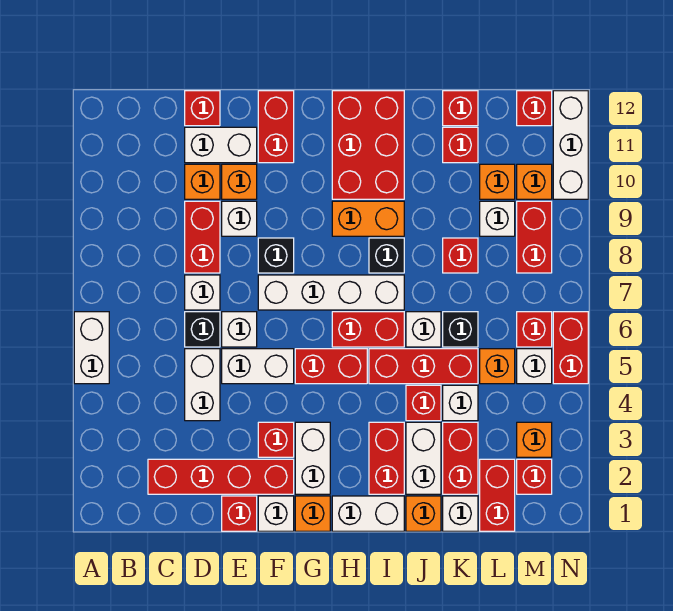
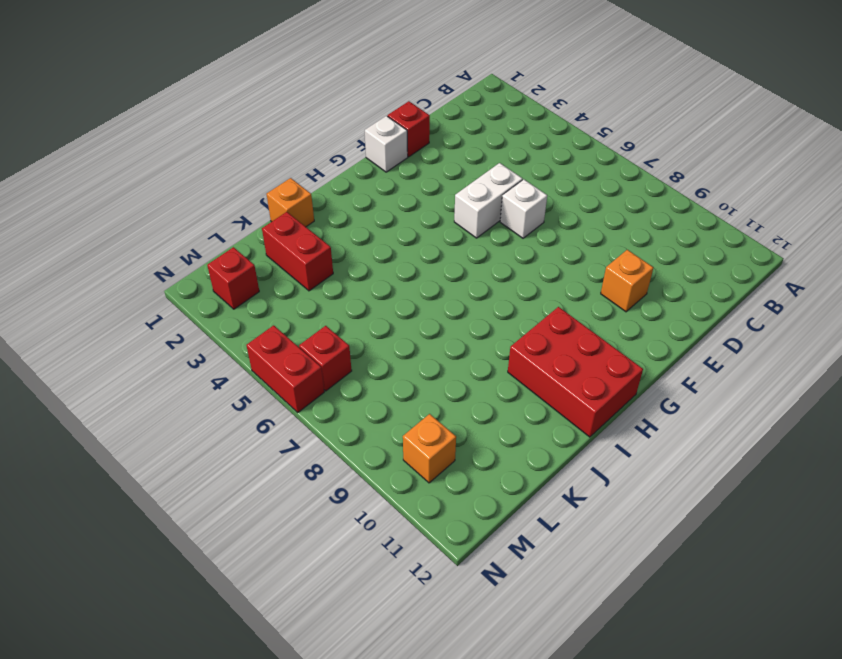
none -> white brick A5:A6 level 1
none -> red brick C2:F2 level 1
none -> white brick D4:D5 level 1
none -> black brick D6 level 1

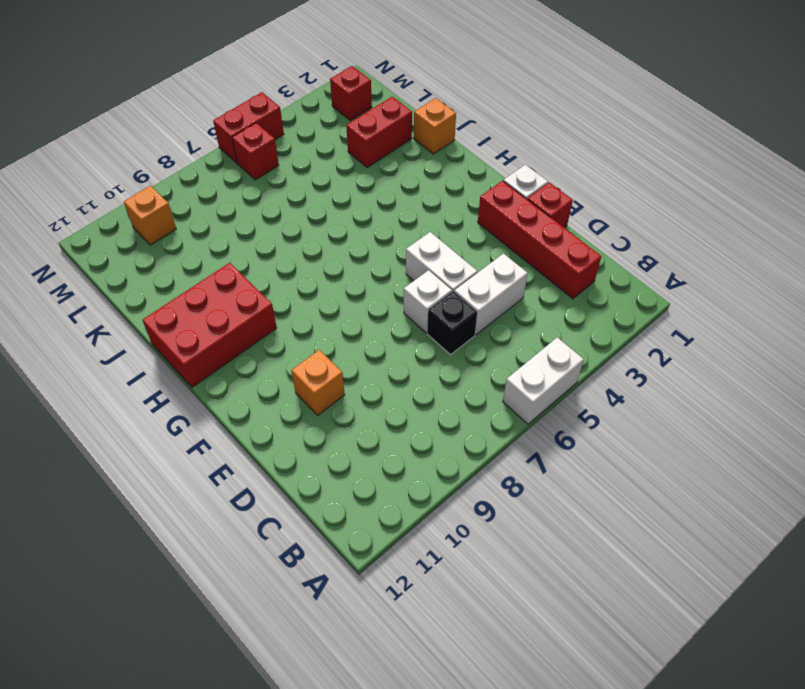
none -> white brick D7 level 1
none -> red brick D8:D9 level 1
none -> orange brick D10 level 1
none -> white brick D11:E11 level 1

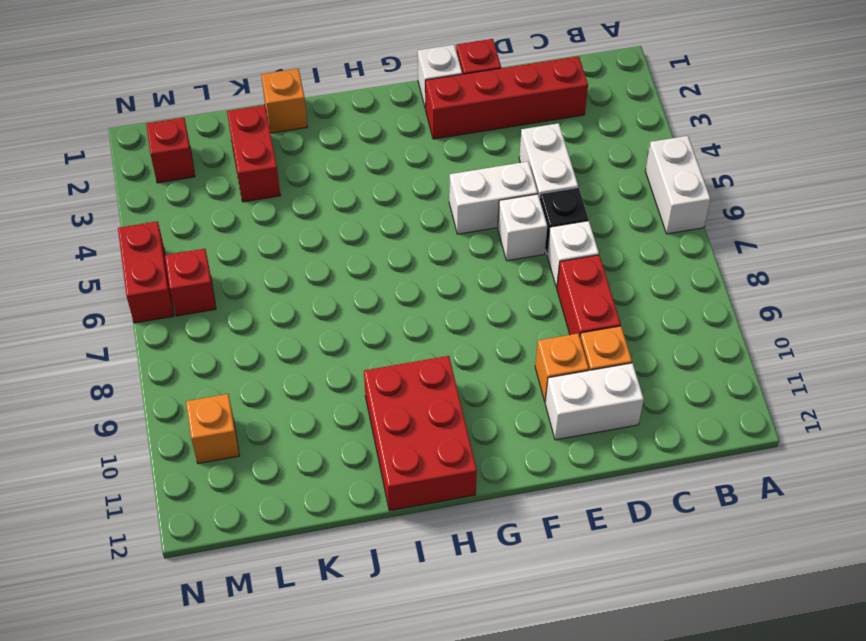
none -> red brick D12 level 1
none -> white brick E9 level 1
none -> red brick F3 level 1
none -> white brick F7:I7 level 1

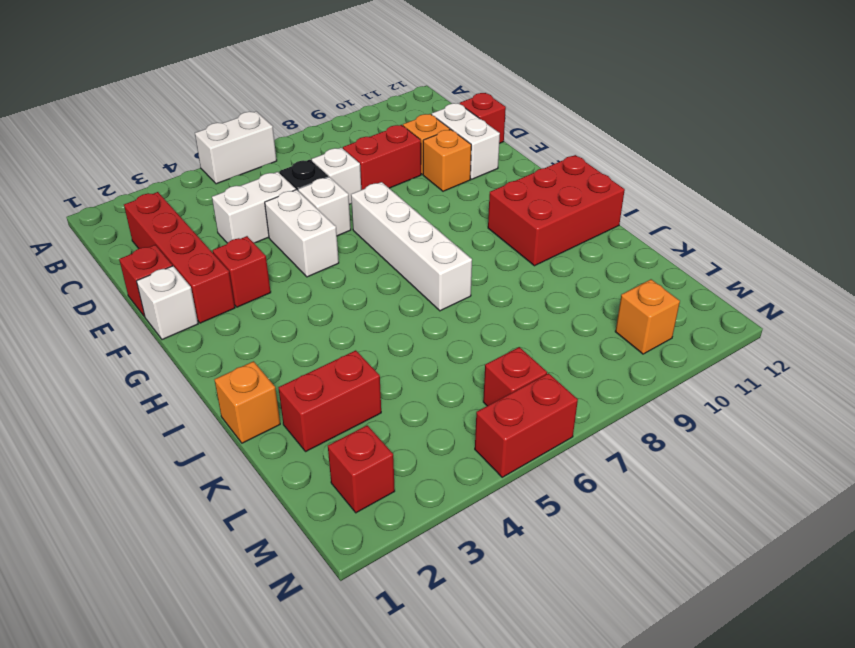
none -> white brick E9 level 1
none -> black brick F8 level 1
none -> red brick F11:F12 level 1
none -> orange brick G1 level 1

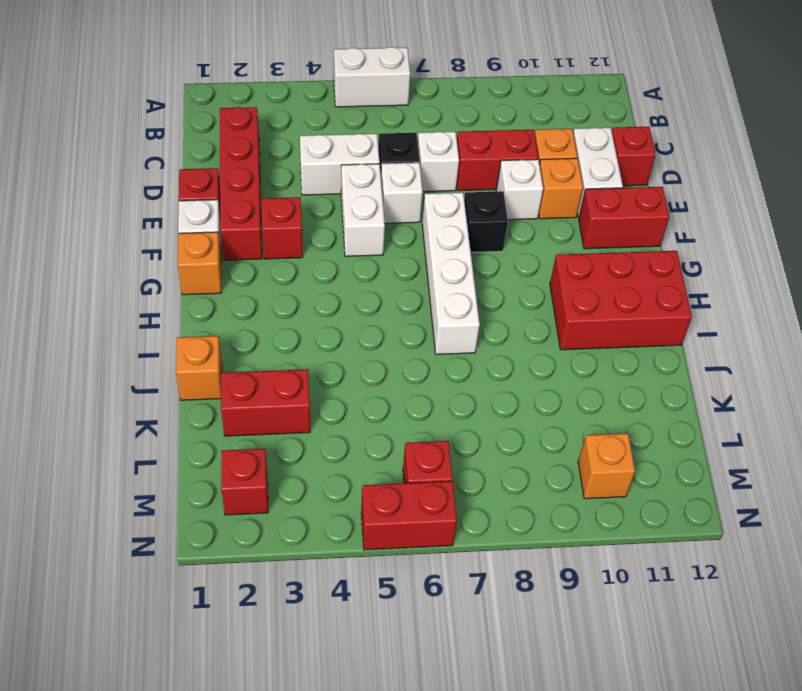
none -> white brick G2:G3 level 1
none -> red brick G5:H5 level 1
none -> white brick H1:I1 level 1
none -> red brick H6:I6 level 1

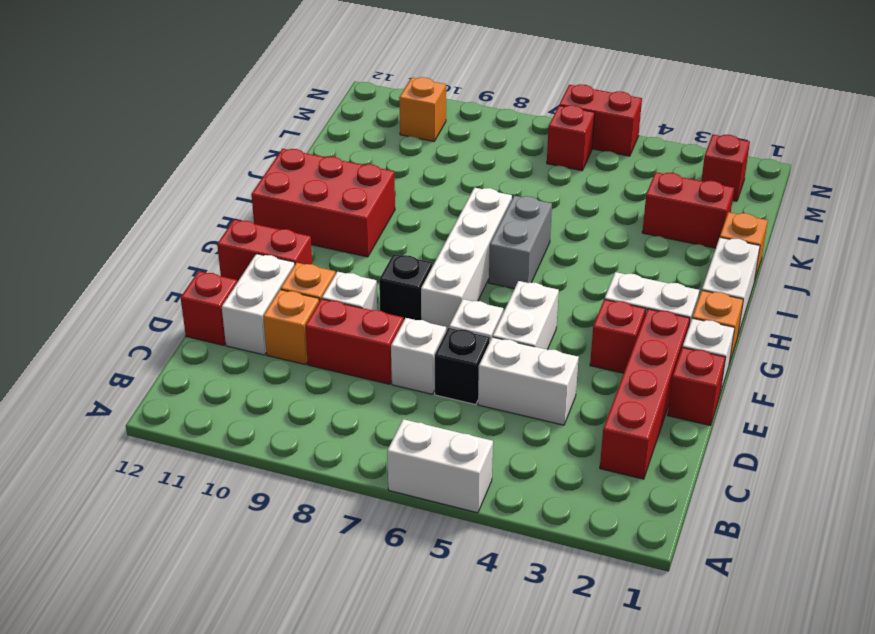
grey brick H6:I6 level 1 -> red brick H6:I6 level 1
none -> red brick G5:H5 level 1
none -> orange brick H9:I9 level 1
none -> red brick I2:I3 level 1
none -> red brick I5:K5 level 1

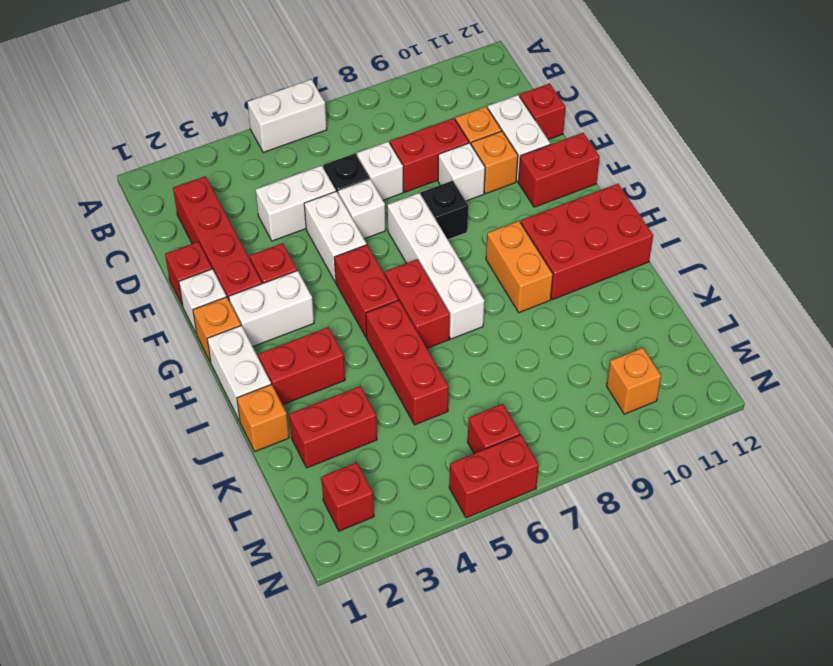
none -> black brick I8 level 1
none -> white brick J2:J3 level 1
none -> red brick J4 level 1
none -> white brick J6 level 1

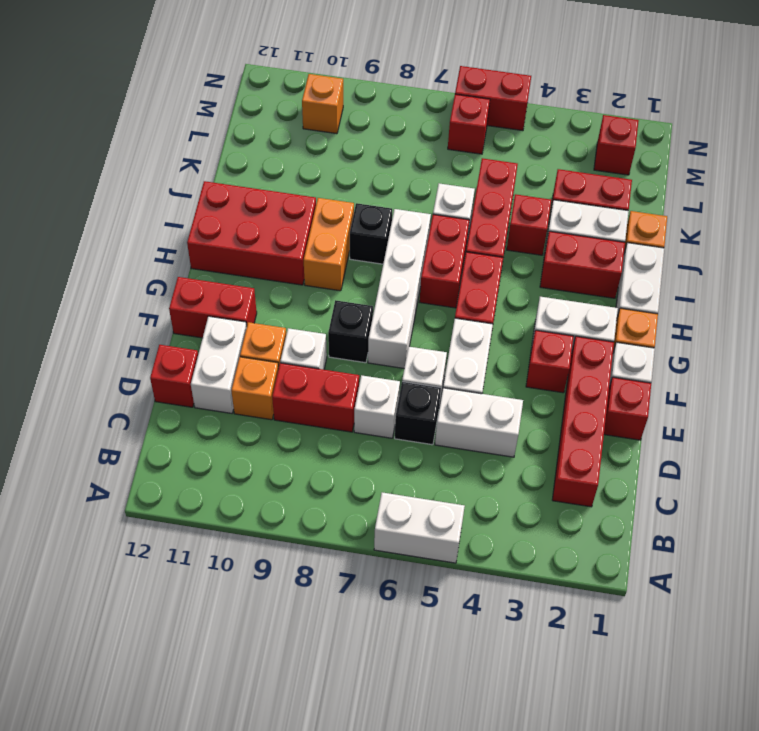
none -> white brick K1 level 1
none -> white brick K4 level 1
none -> black brick K6 level 1
none -> red brick K8 level 1

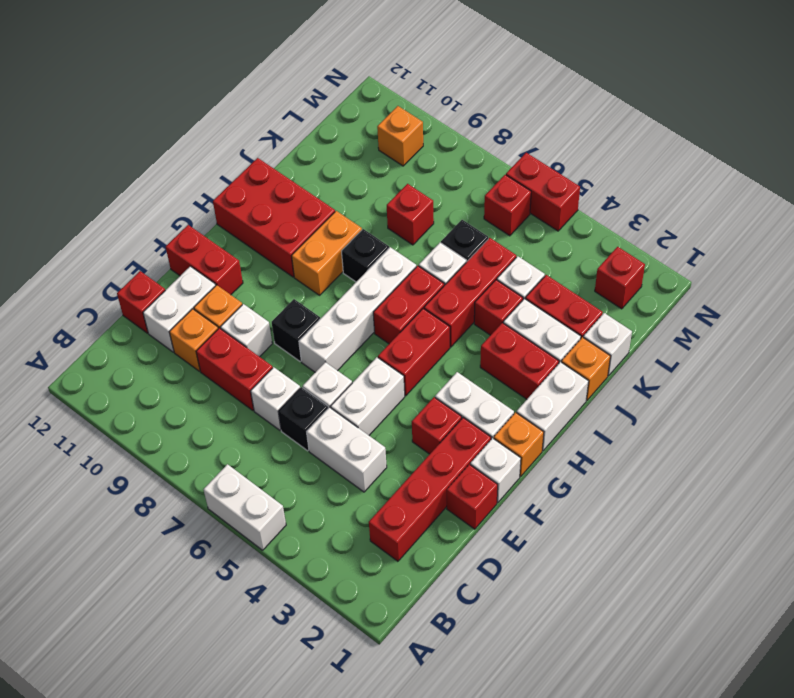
none -> red brick K11 level 1
none -> red brick K12 level 1
none -> red brick L1:L2 level 1
none -> orange brick L5 level 1

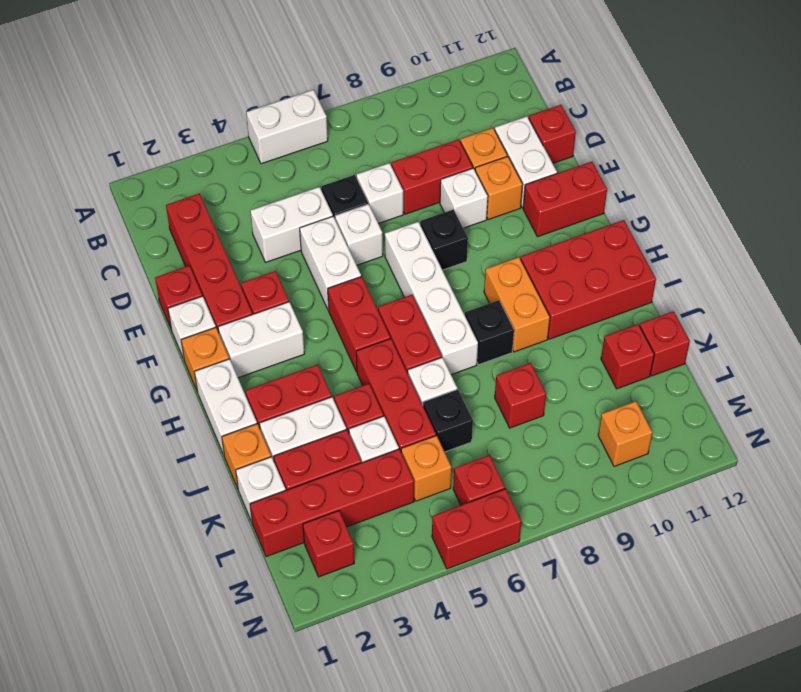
red brick L1:L4 level 1 -> red brick L1:L2 level 1
none -> white brick L9 level 1
none -> orange brick L10 level 1
none -> orange brick M3 level 1
none -> white brick M5 level 1

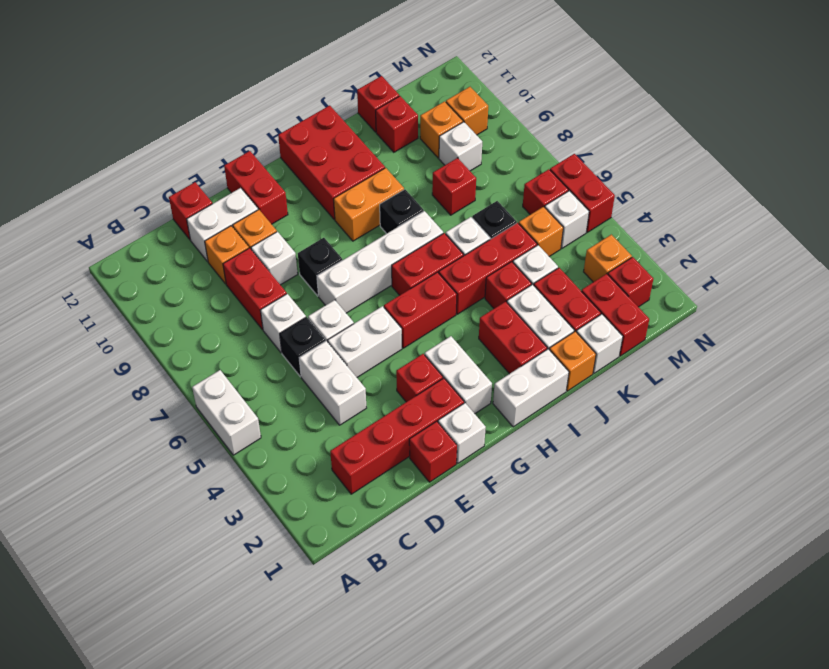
none -> orange brick G1 level 1
none -> red brick M8:M9 level 1
none -> red brick M12 level 1
none -> white brick N10:N12 level 1

